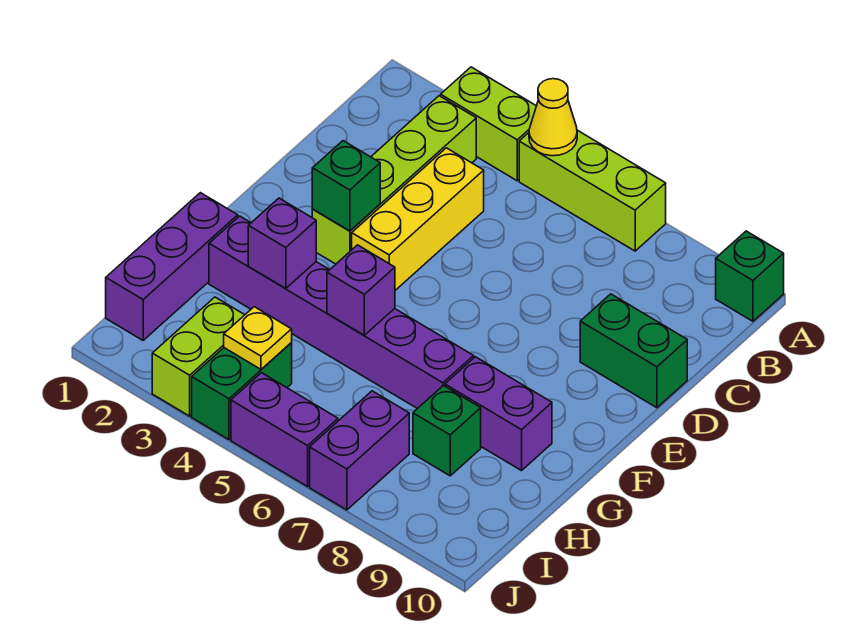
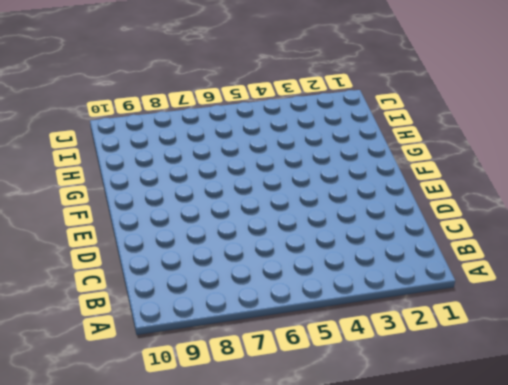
none -> lime brick A3:A4 level 1
none -> lime brick A5:A7 level 1
none -> green brick A10 level 1

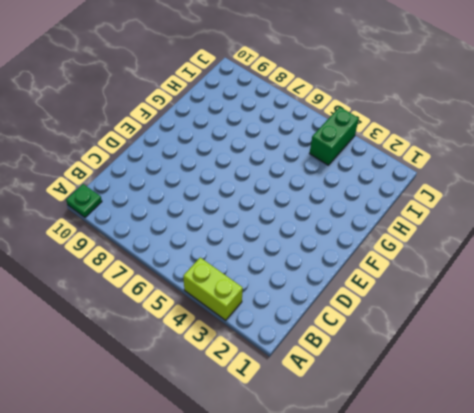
green plate A10 level 1 -> green brick A10 level 1
none -> lime brick A5:A7 level 1
none -> lime brick B3:E3 level 1
none -> yellow brick C4:E4 level 1

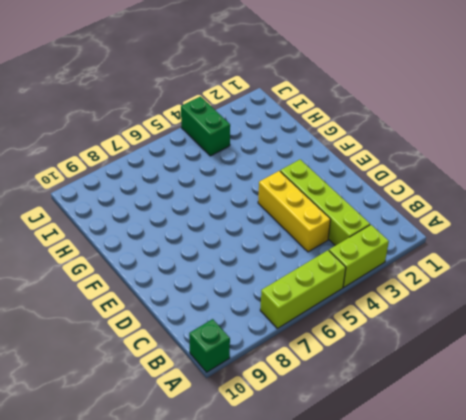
none -> green brick D9:D10 level 1
none -> purple brick G1:I1 level 1
none -> purple brick G2:G7 level 1

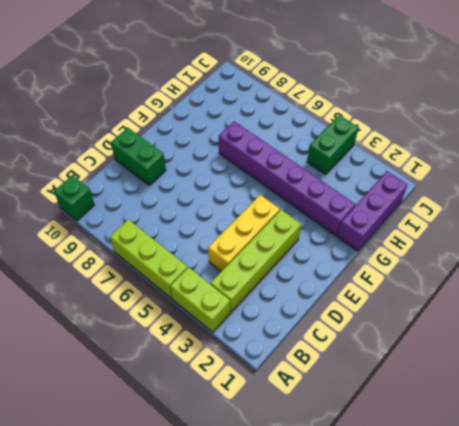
none -> purple brick G8:G9 level 1
none -> green brick H8 level 1
none -> lime brick I3:J3 level 1

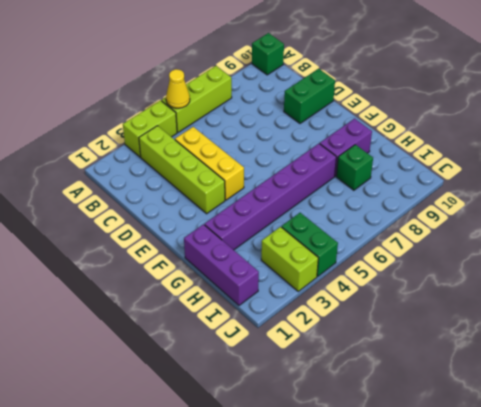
none -> purple brick I7:J7 level 1
none -> purple brick J5:J6 level 1
none -> green brick E3 level 2

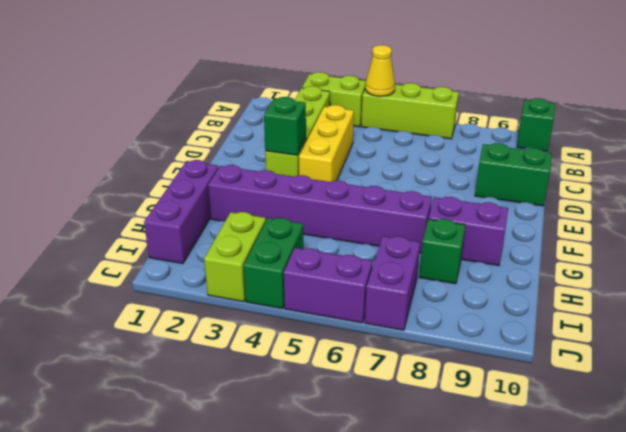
none -> purple brick G3 level 2
none -> purple brick G5 level 2
none -> yellow plate I4 level 2

